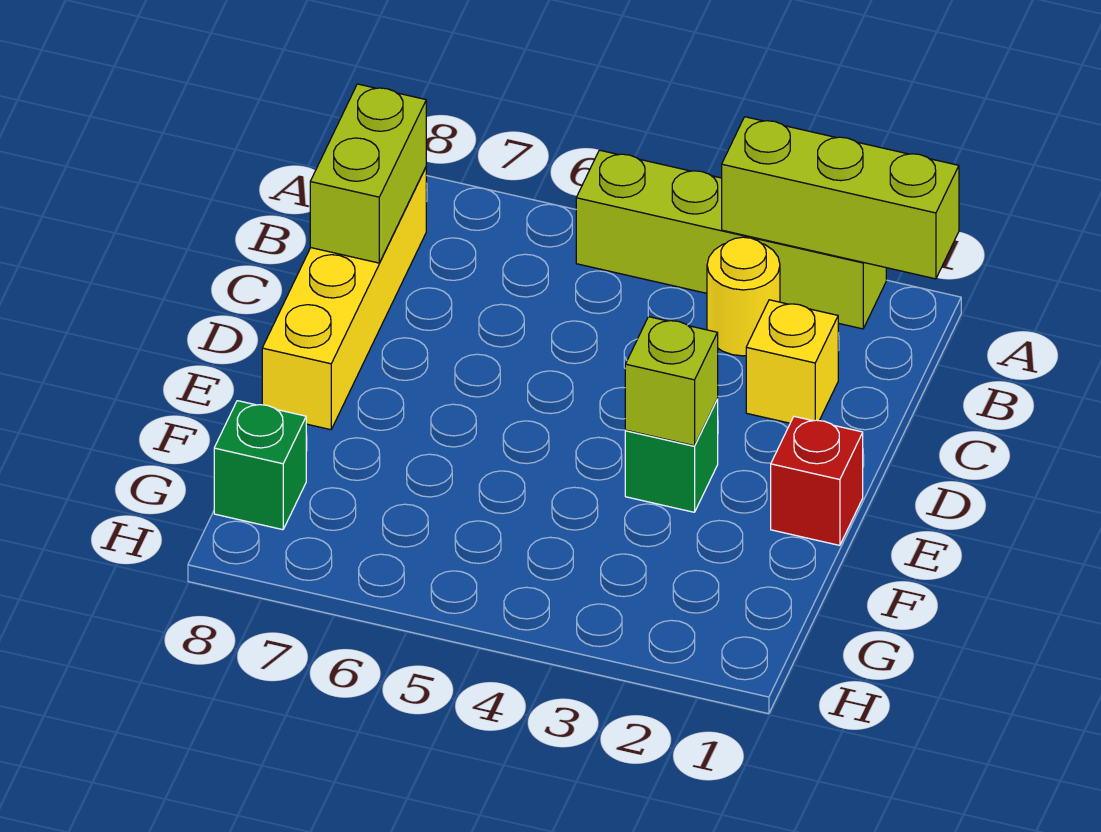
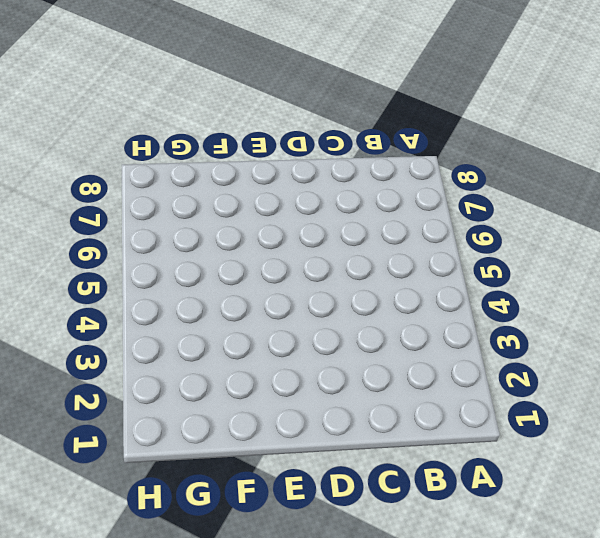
none -> lime brick A2:A5 level 1
none -> yellow round brick B3 level 1

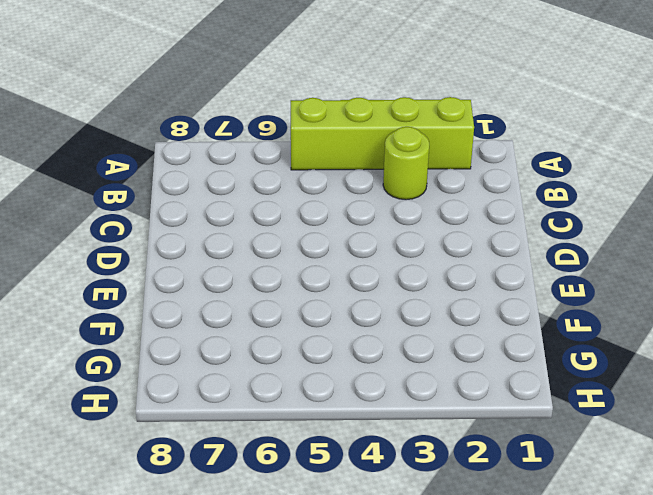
lime round brick B3 level 1 -> yellow round brick B3 level 1
none -> yellow brick B8:E8 level 1
none -> yellow brick C2 level 1

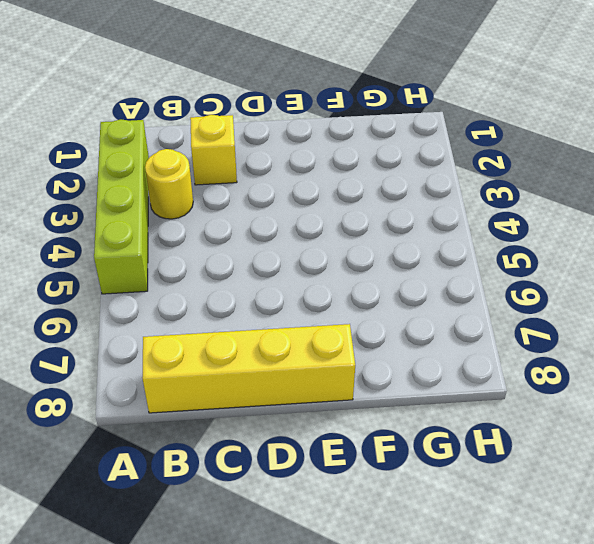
none -> red brick E1 level 1
none -> green brick E3 level 1

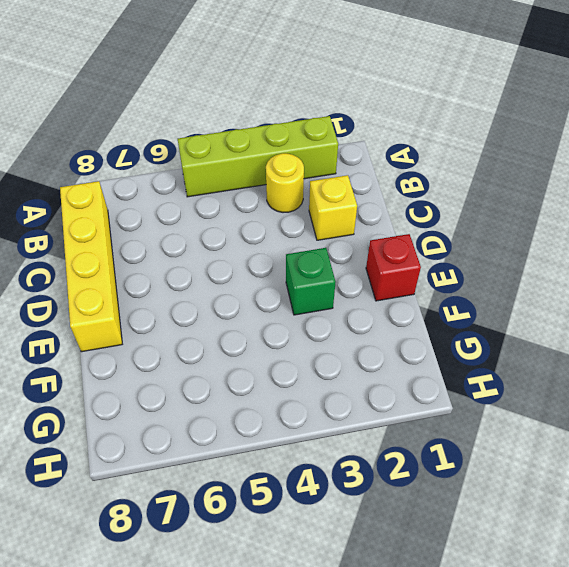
none -> green brick G8 level 1
none -> lime brick A1:A3 level 2

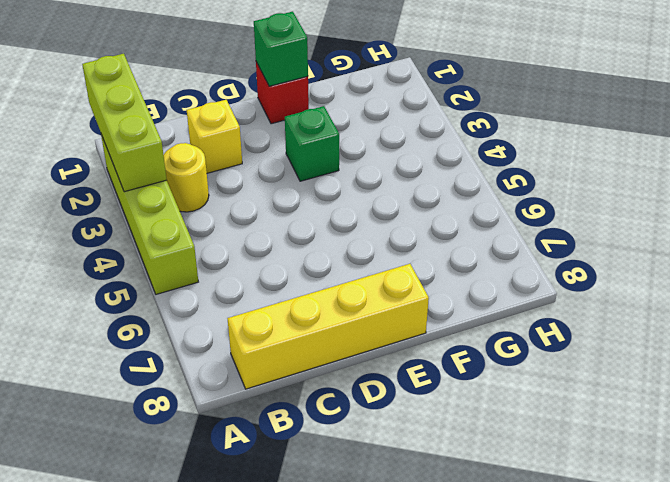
green brick E1 level 2 -> green brick G8 level 1
none -> lime brick B8:C8 level 2
none -> lime brick E3 level 2

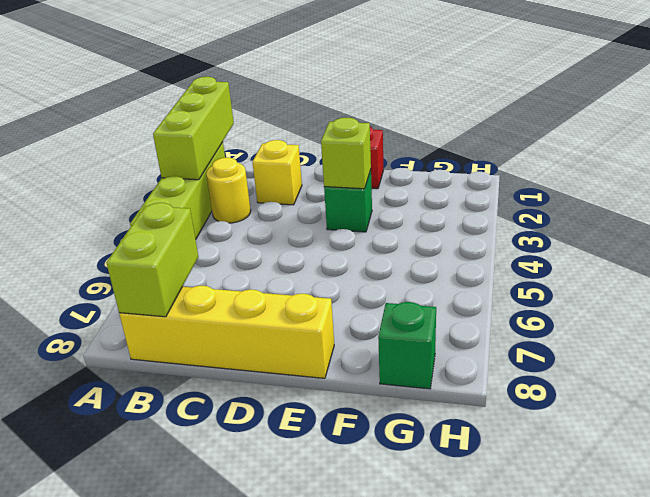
lime brick B7:B8 level 2 -> lime brick B8:C8 level 2

